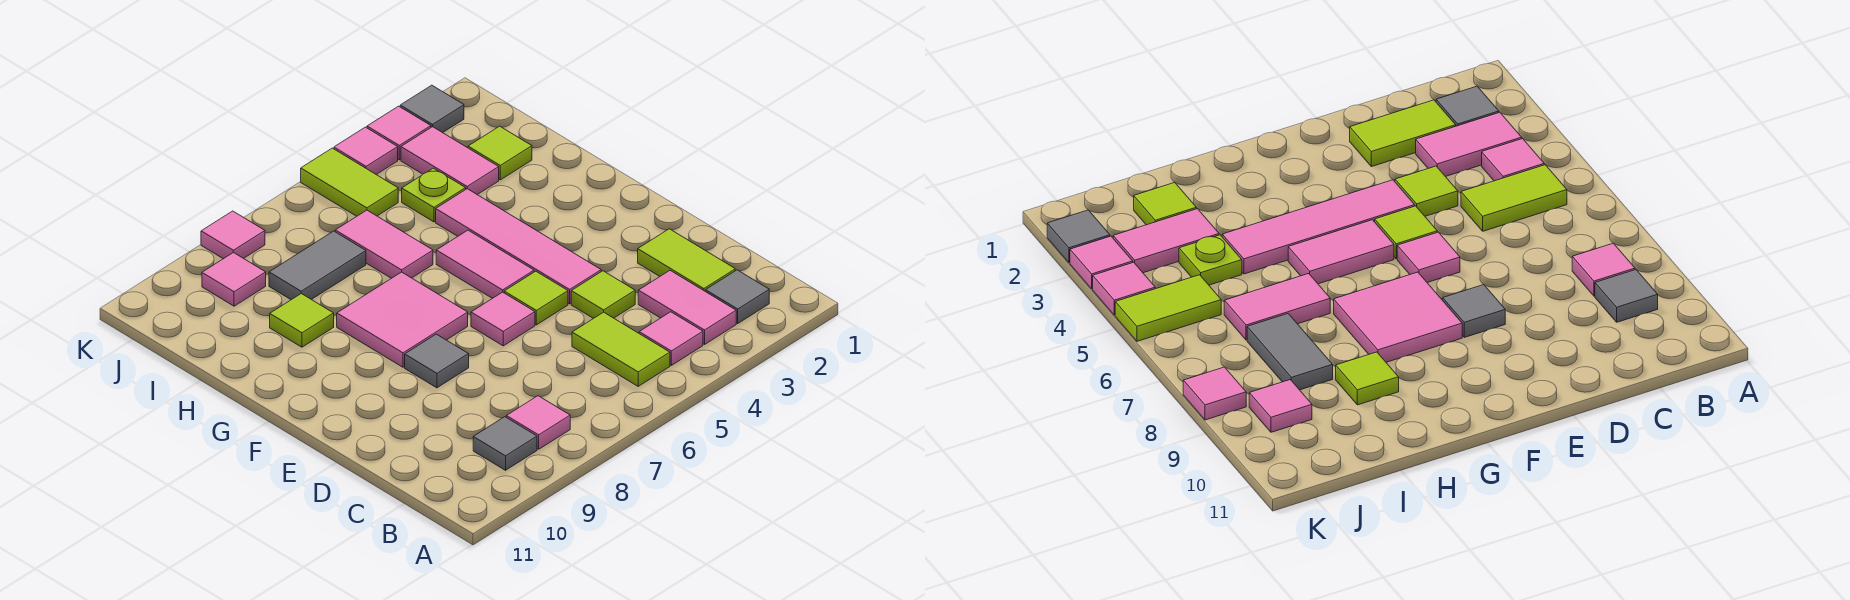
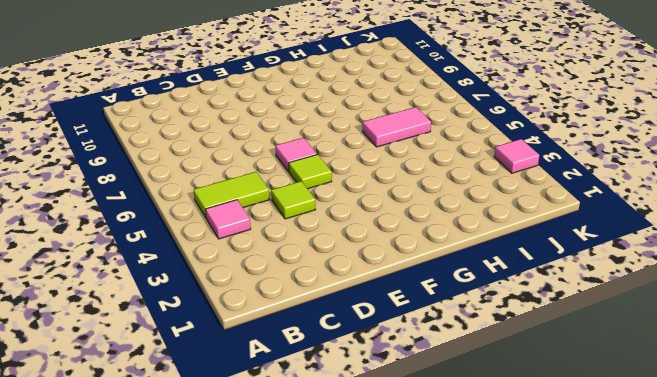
none -> grey tile B2 level 1
none -> pink tile B3:C3 level 1
none -> pink tile B8 level 1

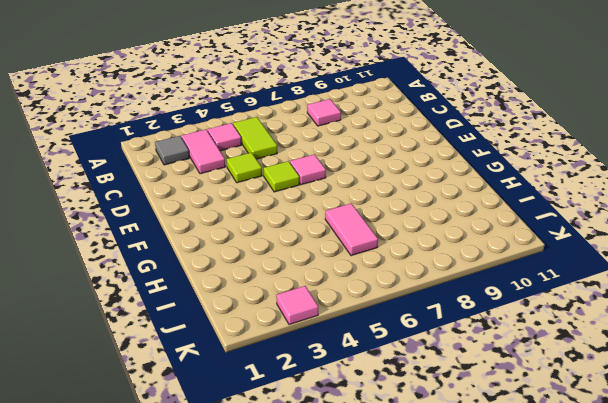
none -> grey tile B9 level 1
none -> lime tile C2:D2 level 1
none -> pink tile E4:H4 level 1

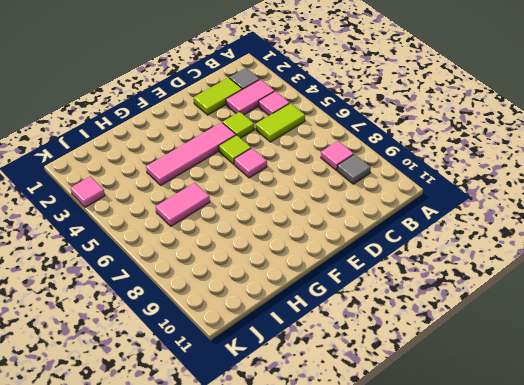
none -> grey tile E8 level 1
none -> pink tile F5:G5 level 1
none -> pink tile F7:G8 level 1

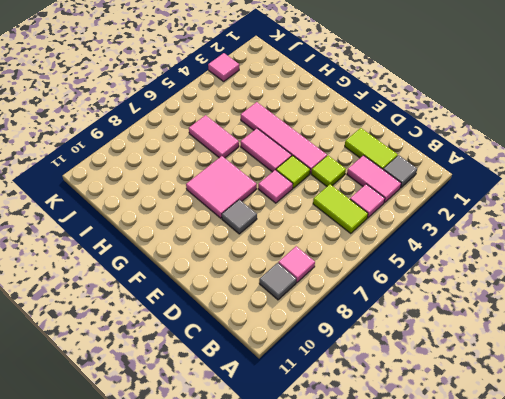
none -> lime tile H9 level 1
none -> lime tile I2 level 1
none -> pink tile I3:J3 level 1

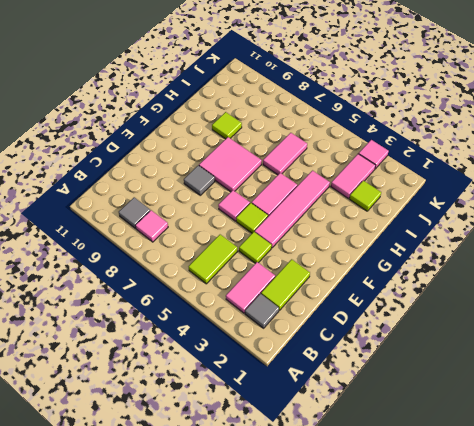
none -> pink tile B4 level 1
none -> lime plate I4 level 1
none -> grey tile I7:I8 level 1

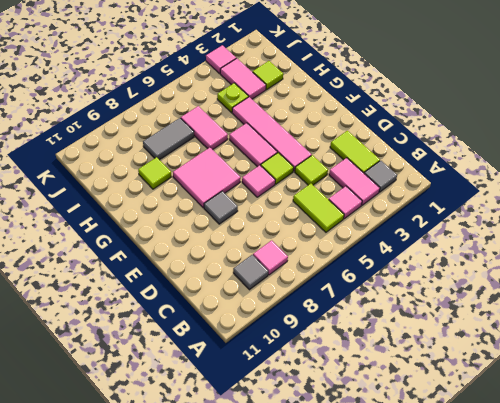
none -> lime tile J5:K5 level 1
none -> pink tile J9 level 1
none -> grey tile K2 level 1

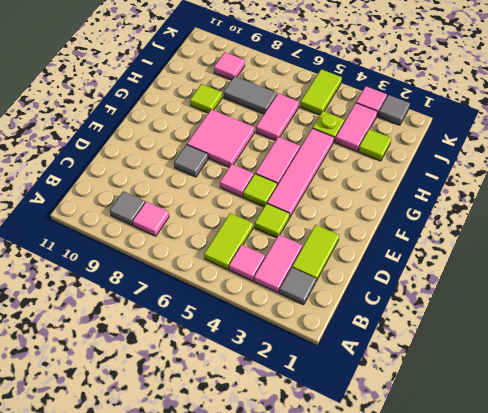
none -> pink tile K4 level 1
none -> pink tile K8 level 1

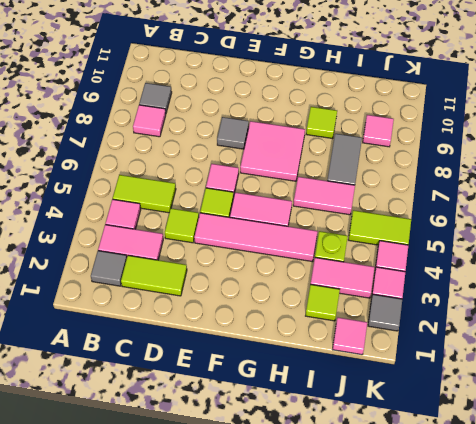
pink tile J1 level 1 -> pink tile K8 level 1

